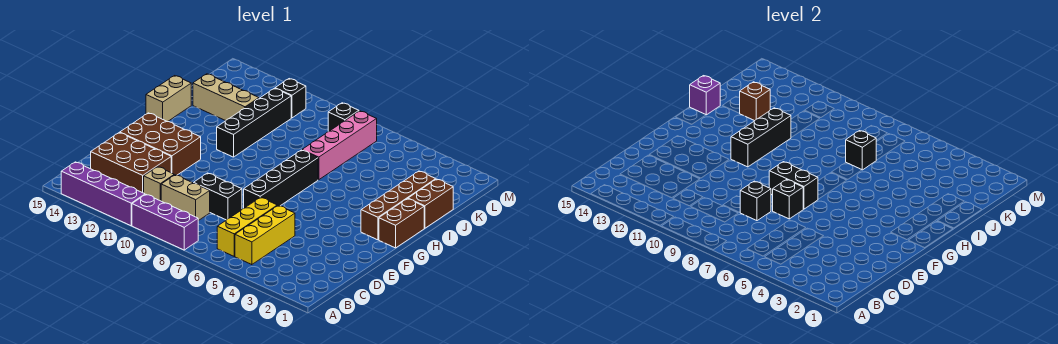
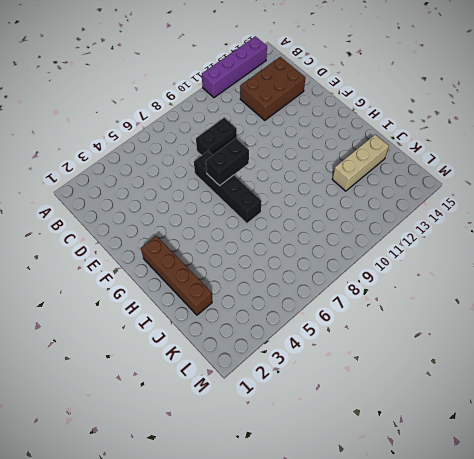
none -> purple brick A8:A10 level 1
none -> yellow brick B5:D5 level 1
none -> yellow brick B6:D6 level 1

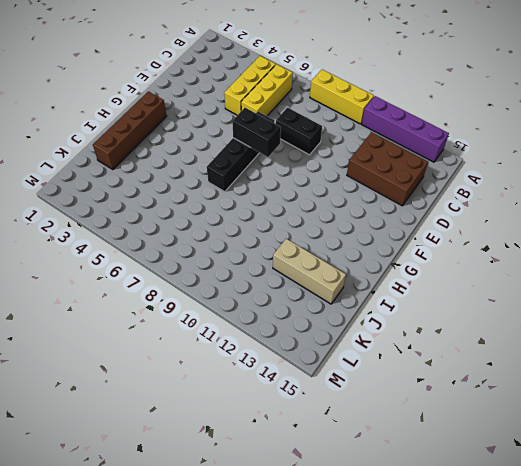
yellow brick A8:A10 level 1 -> purple brick A8:A10 level 1
none -> tan brick C9:C10 level 1
none -> tan brick C11 level 1
none -> brown brick E12:F14 level 1

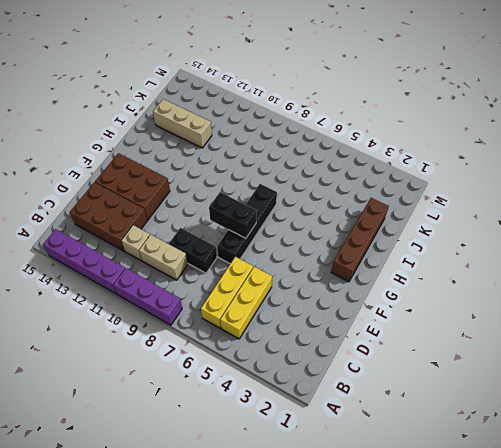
none -> brown brick G1:H1 level 1
none -> black brick H11:K11 level 1
none -> tan brick H15:I15 level 1

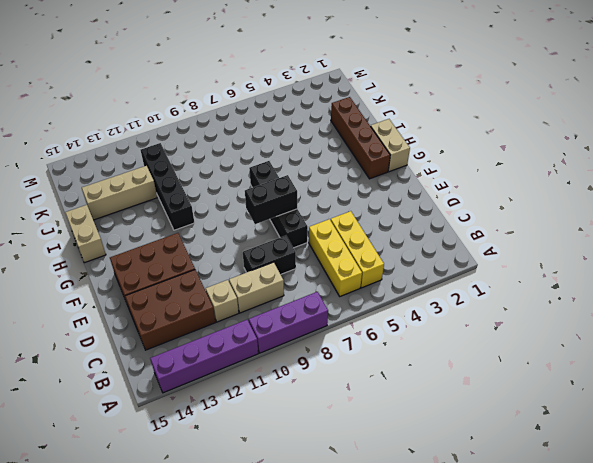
tan brick G1:H1 level 1 -> brown brick G1:H1 level 1
none -> brown brick I1:J1 level 1
none -> pink brick I7:L7 level 1
none -> black brick L8 level 1

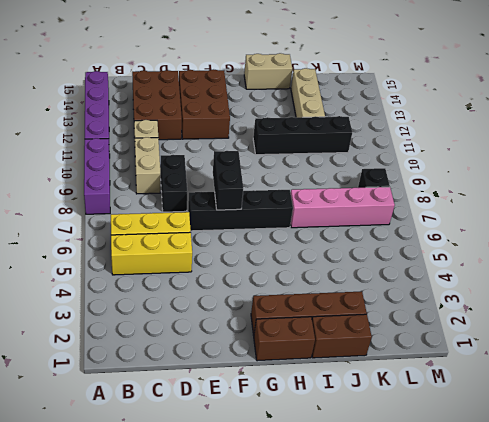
none -> black brick L11 level 1
none -> black brick D8 level 2
none -> black brick E7 level 2

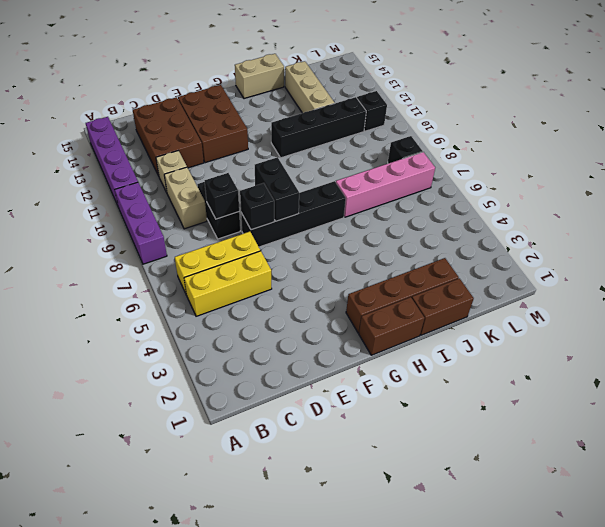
none -> black brick G11:I11 level 2
none -> purple brick I15 level 2
none -> black brick J7 level 2

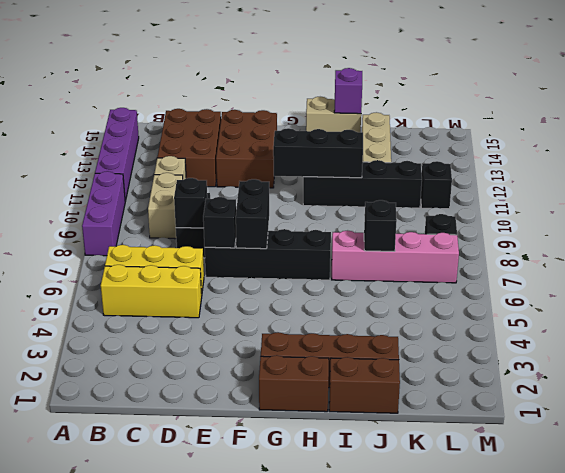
none -> brown brick J13 level 2

